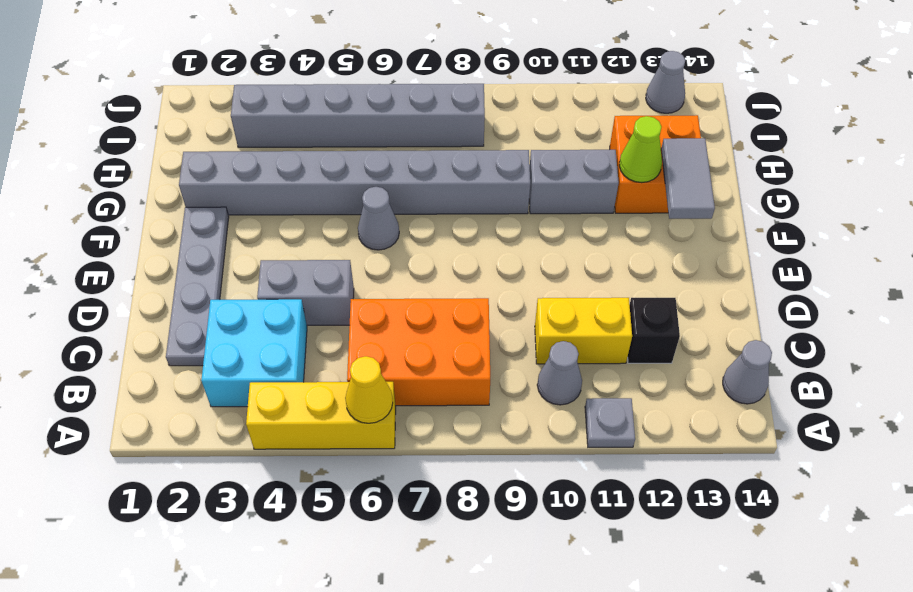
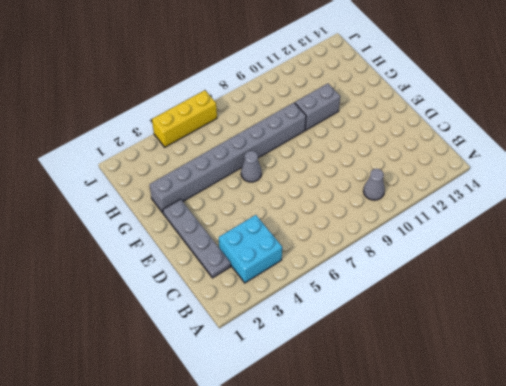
yellow brick J4:J6 level 1 -> yellow brick A4:A6 level 1
none -> grey plate A11 level 1
none -> orange brick B6:C8 level 1
none -> grey cone B14 level 1

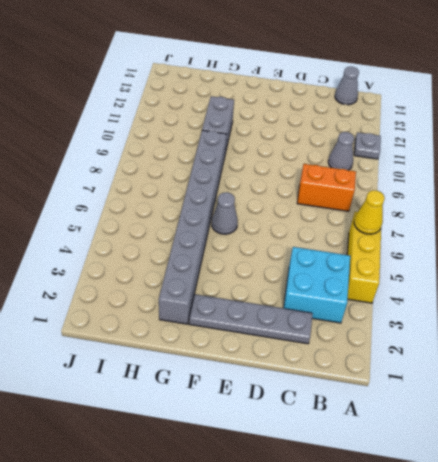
orange brick B8:C8 level 1 -> orange brick B6:C8 level 1
none -> yellow brick C10:C11 level 1
none -> black brick C12 level 1
none -> grey brick D4:D5 level 1

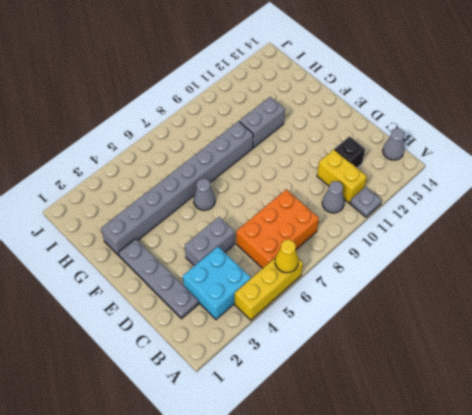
yellow brick B11:C11 level 1 -> yellow brick C10:C11 level 1
none -> orange brick G12:H13 level 1
none -> grey brick I3:I8 level 1
none -> grey cone J13 level 1

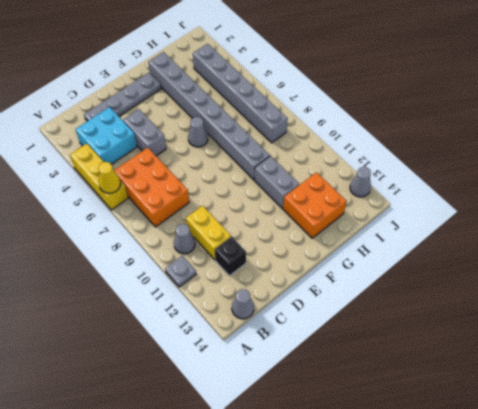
none -> grey tile F13:G13 level 2
none -> lime cone G12 level 2

